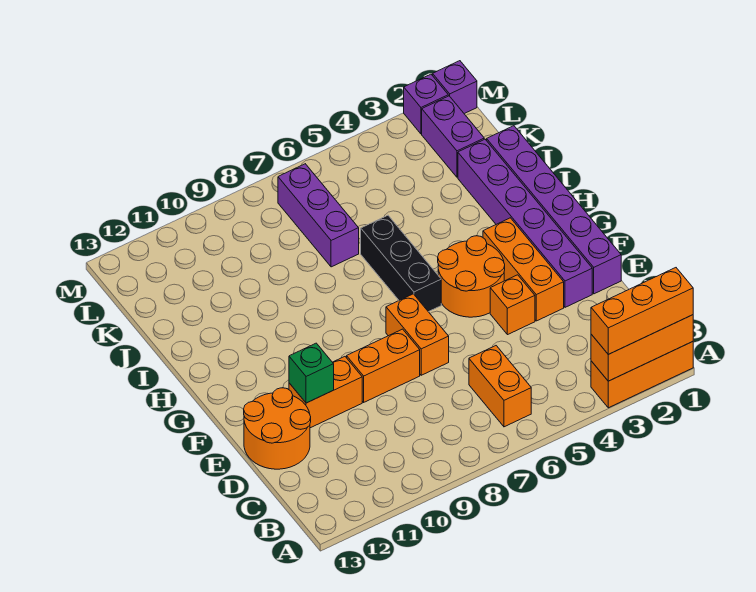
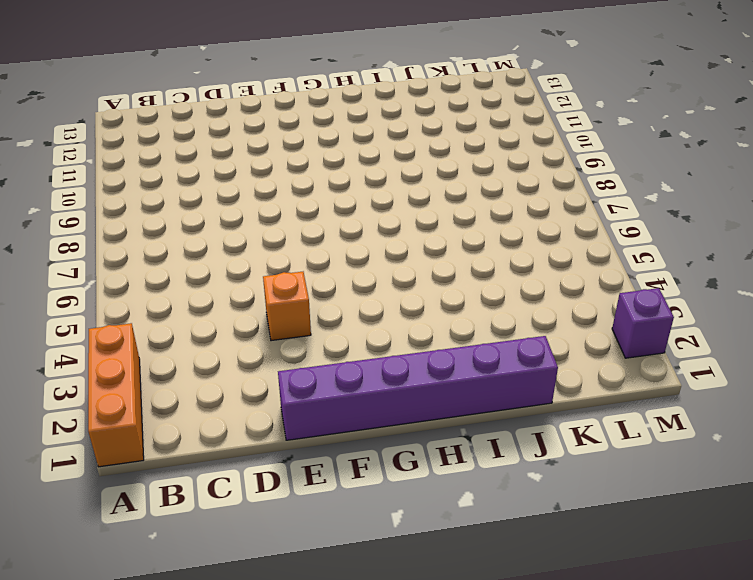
none -> orange brick B6:C6 level 1
none -> orange round brick D12:E13 level 1
none -> purple brick E2:J2 level 1

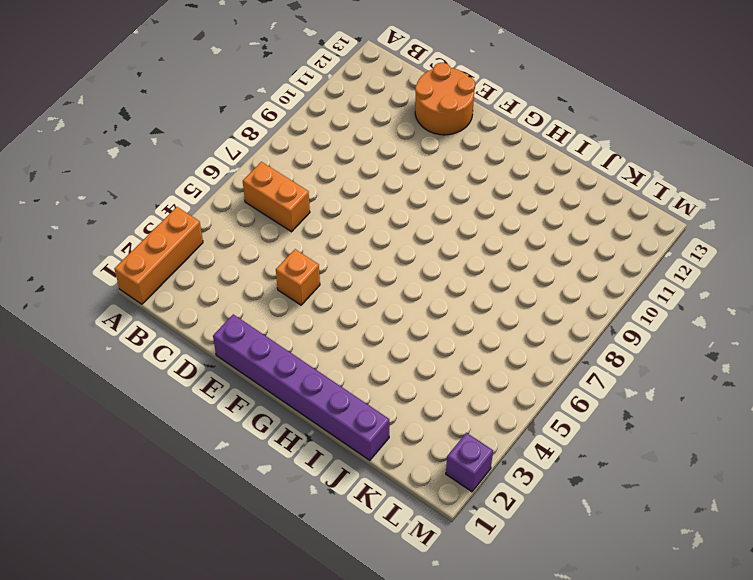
none -> purple brick E2:J2 level 1
none -> orange brick E3:G3 level 1
none -> orange brick E7:F7 level 1

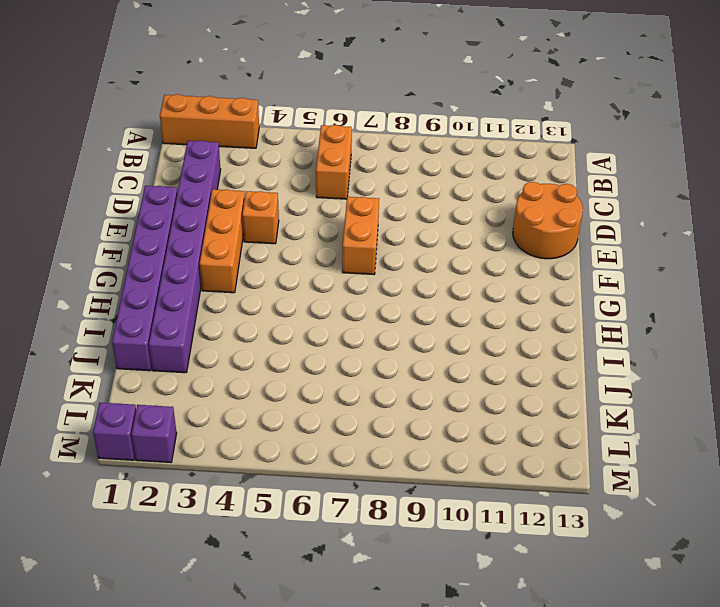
purple brick C2:J2 level 1 -> purple brick E2:J2 level 1
none -> orange brick E8:E9 level 1
none -> orange brick E10:E11 level 1
none -> orange round brick F4:G5 level 1

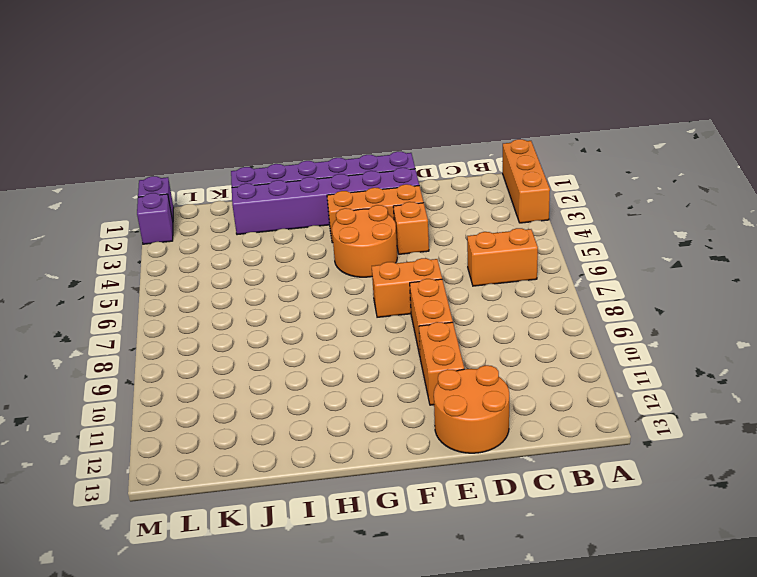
none -> black brick G6:I6 level 1
none -> purple brick J7:L7 level 1
none -> purple brick K2:L2 level 1

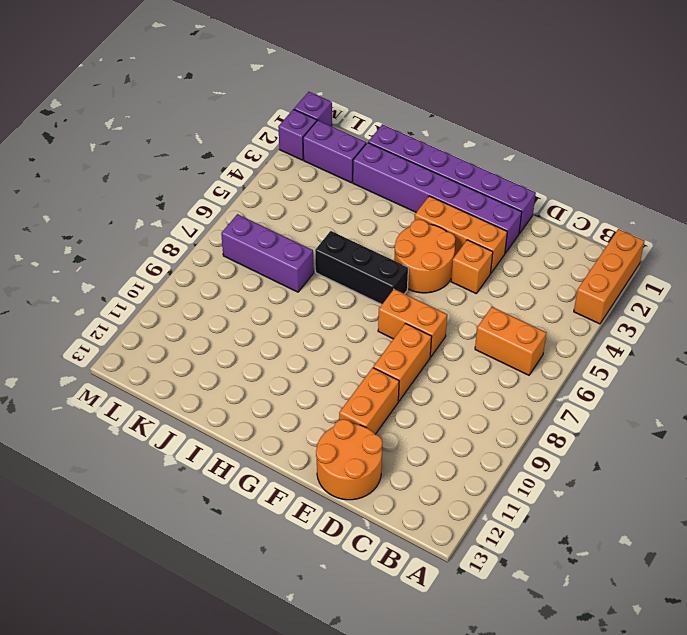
none -> orange brick A1:A3 level 2
none -> green brick E11 level 2
none -> orange brick A1:A3 level 3

